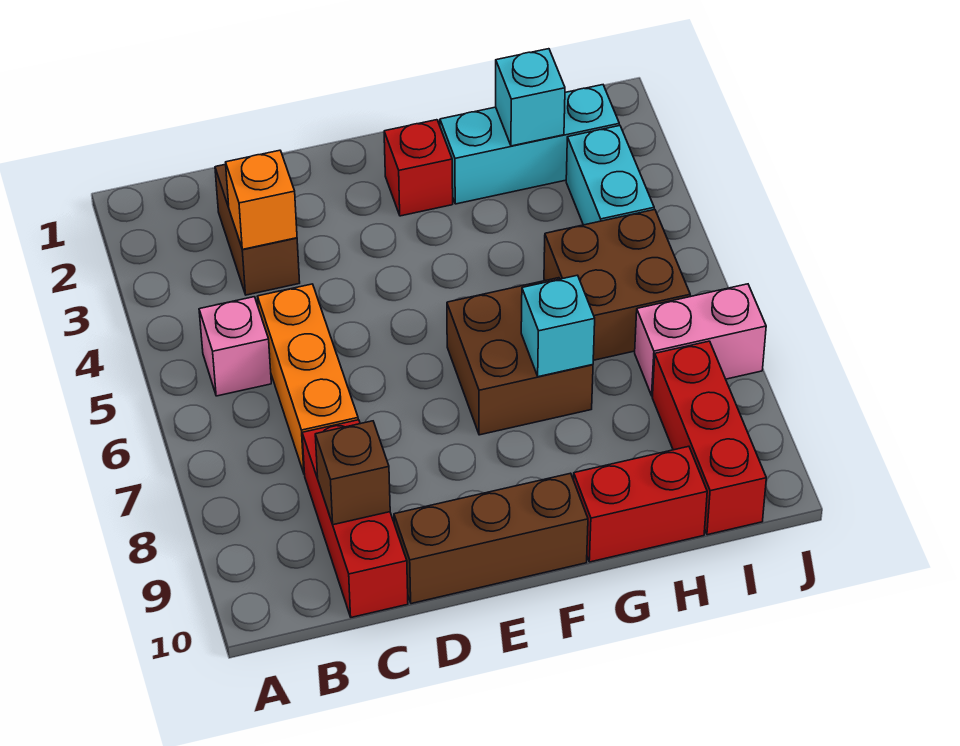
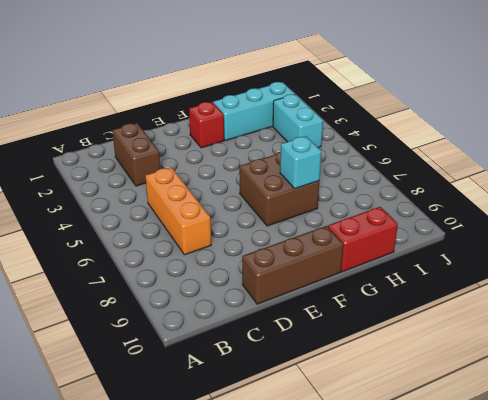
none -> pink brick B5 level 1
none -> red brick C8:C10 level 1
none -> brown brick H5:I6 level 1

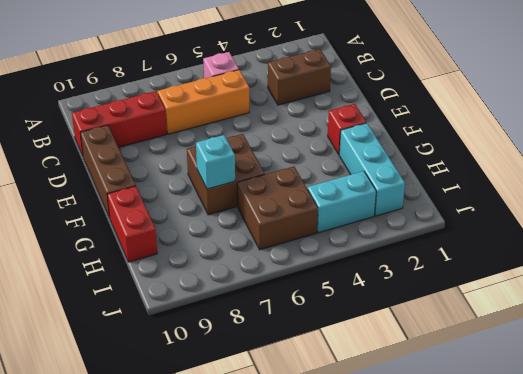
none -> pink brick I7:J7 level 1
none -> red brick I8:I10 level 1
none -> orange brick C3 level 2

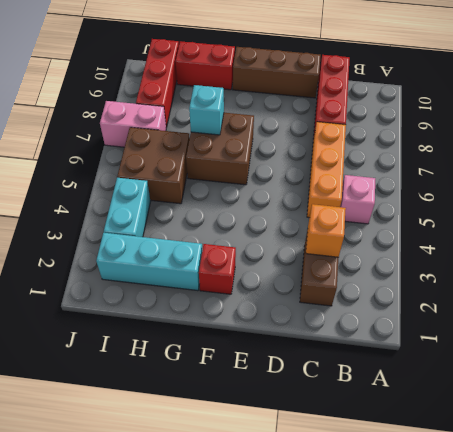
none -> brown brick C9 level 2
none -> cyan brick H2 level 2

